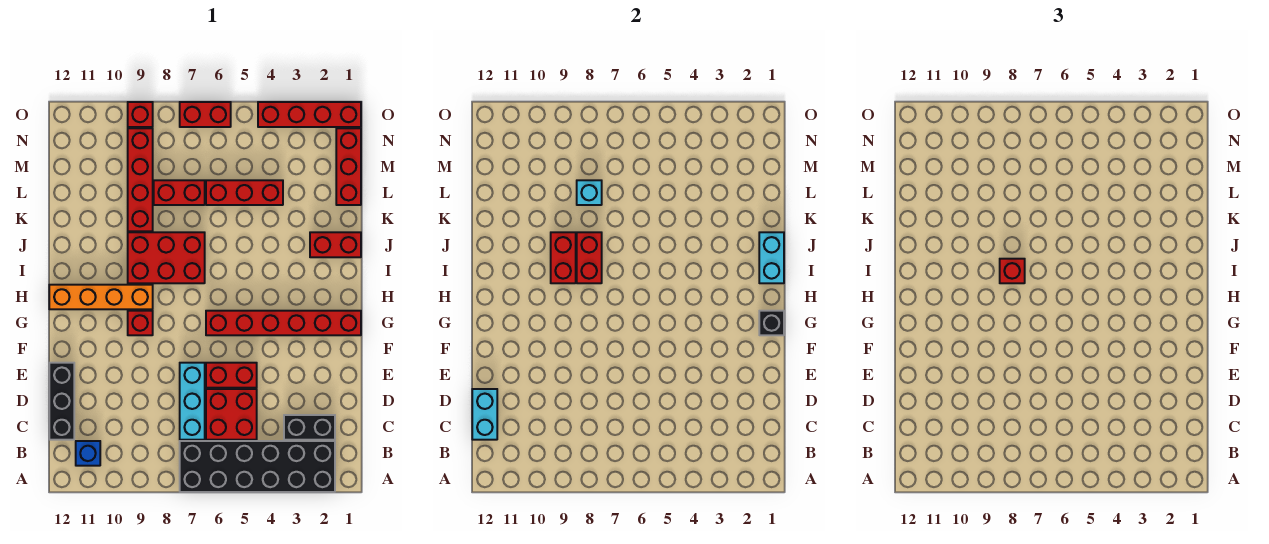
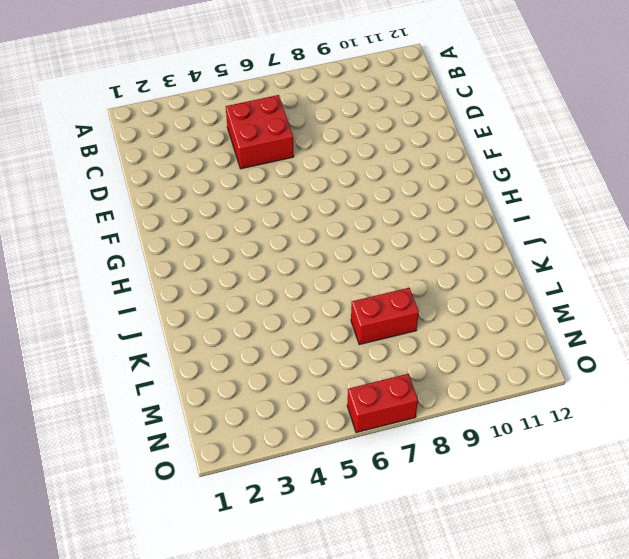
none -> black brick A2:B7 level 1
none -> blue brick B11 level 1
none -> black brick C2:C3 level 1

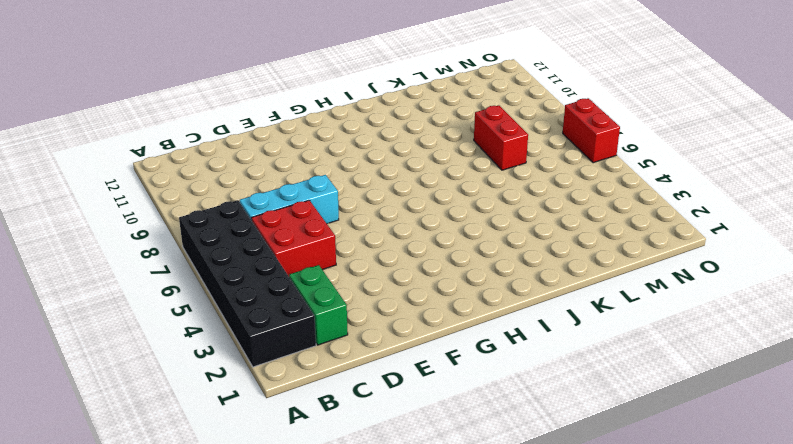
green brick C2:C3 level 1 -> black brick C2:C3 level 1
none -> blue brick B11 level 1
none -> black brick C12:E12 level 1
none -> red brick E5:E6 level 1

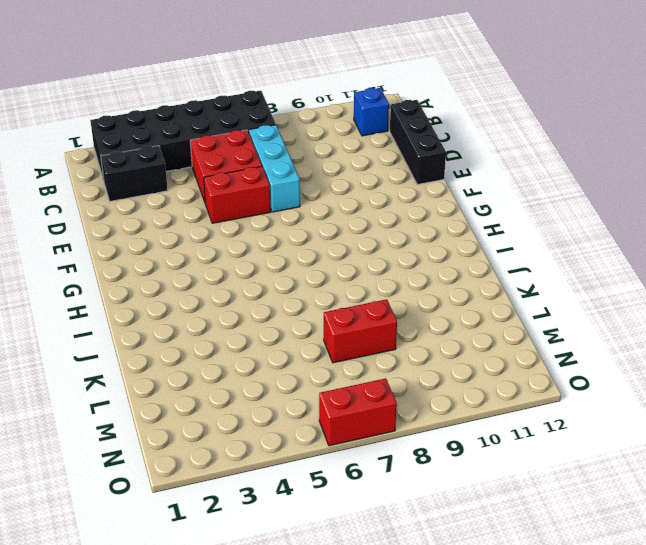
none -> red brick G1:G6 level 1
none -> red brick G9 level 1
none -> orange brick H9:H12 level 1

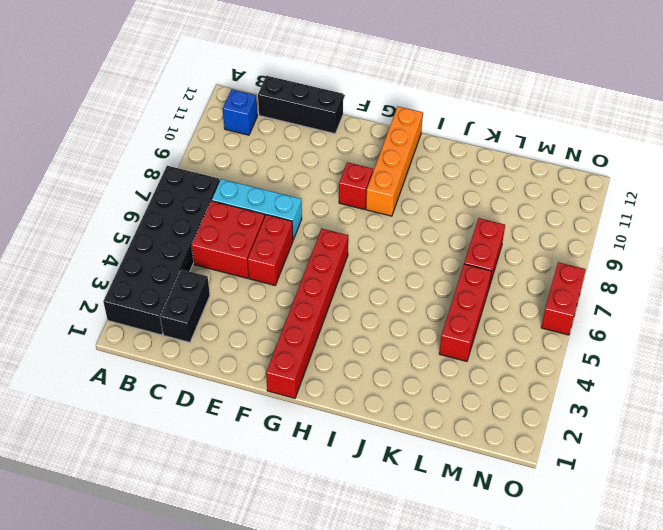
none -> red brick I7:J9 level 1
none -> red brick J1:J2 level 1
none -> red brick K9:N9 level 1

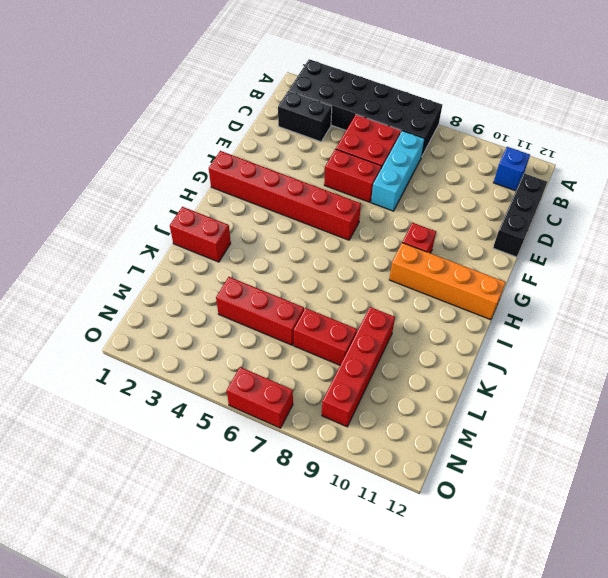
none -> red brick I7:J9 level 1
none -> red brick L1:N1 level 1
none -> red brick O1:O4 level 1

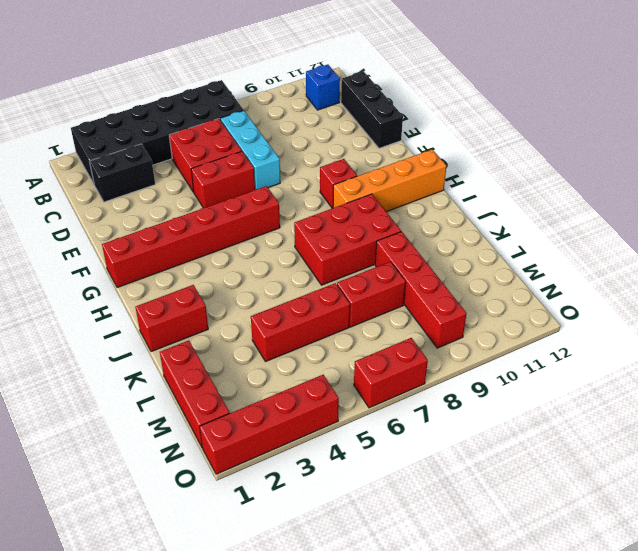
none -> red brick O9 level 1
none -> cyan brick C12:D12 level 2
none -> black brick G1 level 2

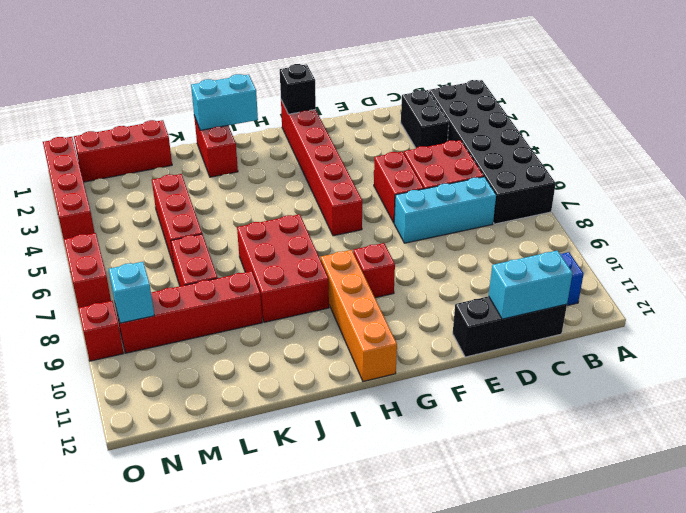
cyan brick N9 level 2 -> cyan brick L8 level 2
none -> red brick I8:J8 level 2
none -> red brick I9:J9 level 2
none -> red brick I8 level 3

